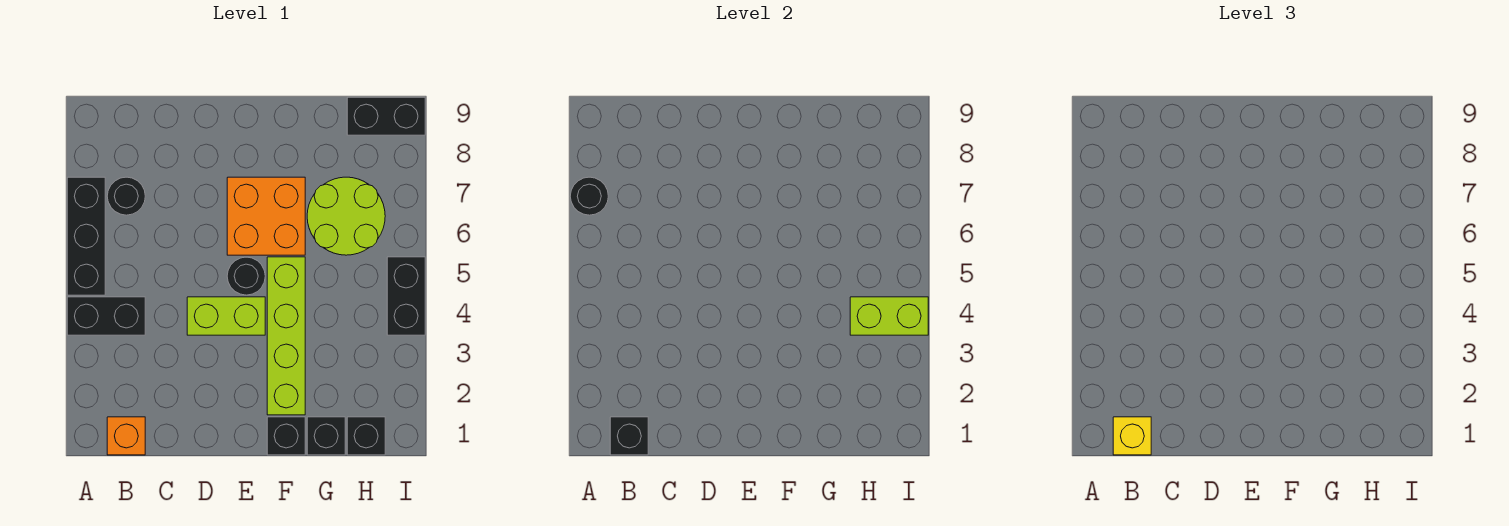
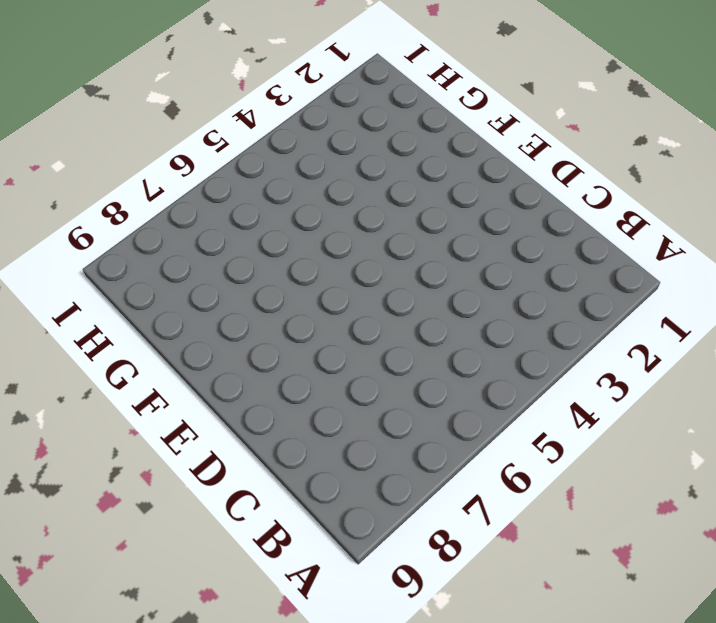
none -> black brick A4:B4 level 1
none -> black brick A5:A7 level 1
none -> orange brick B1 level 1

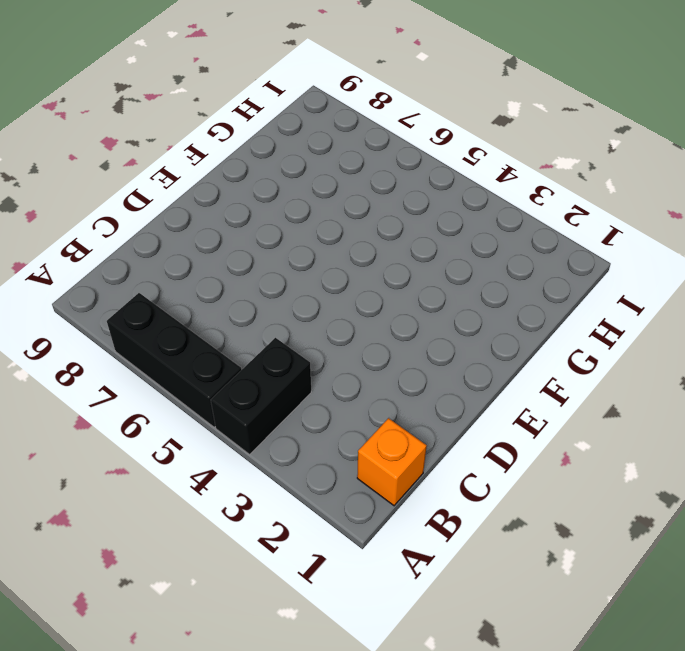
none -> black round brick B7 level 1
none -> lime brick D4:E4 level 1
none -> black round brick E5 level 1

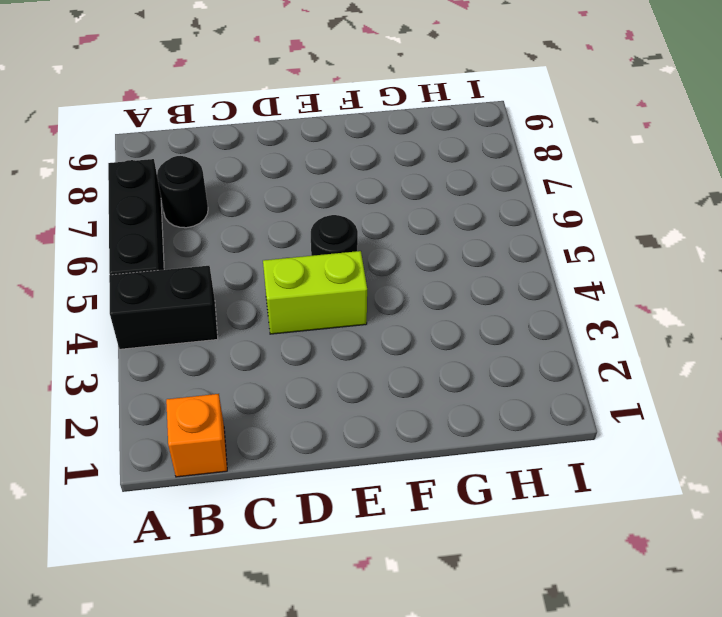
none -> orange brick E6:F7 level 1
none -> black brick F1 level 1
none -> lime brick F2:F5 level 1

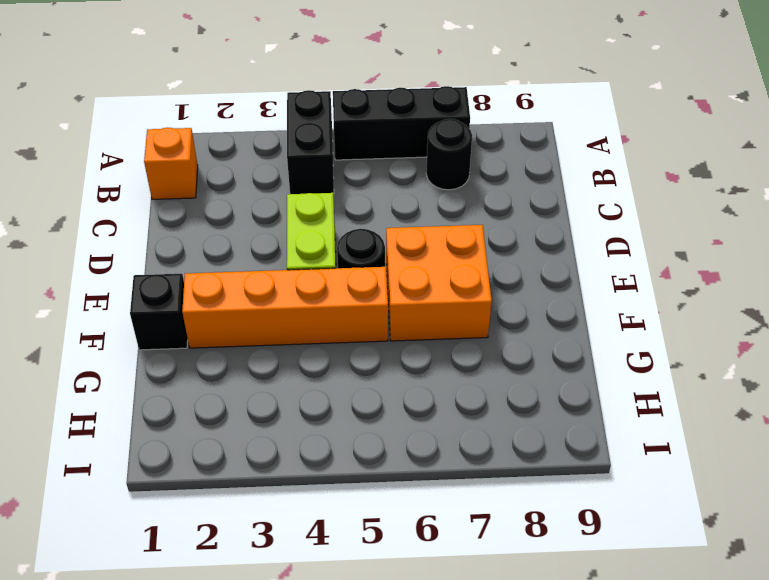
orange brick F2:F5 level 1 -> lime brick F2:F5 level 1
none -> black brick G1 level 1
none -> lime round brick G6:H7 level 1
none -> black brick H1 level 1

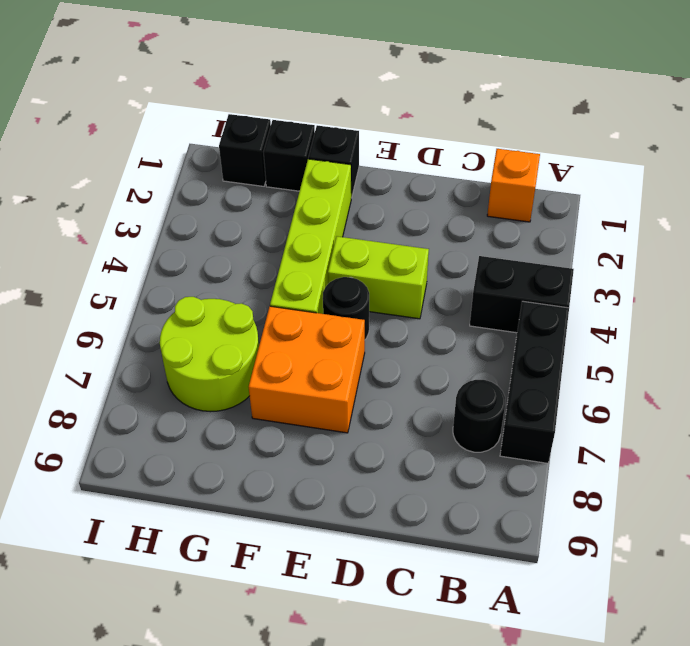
none -> black brick H9:I9 level 1
none -> black brick I4:I5 level 1
none -> black round brick A7 level 2

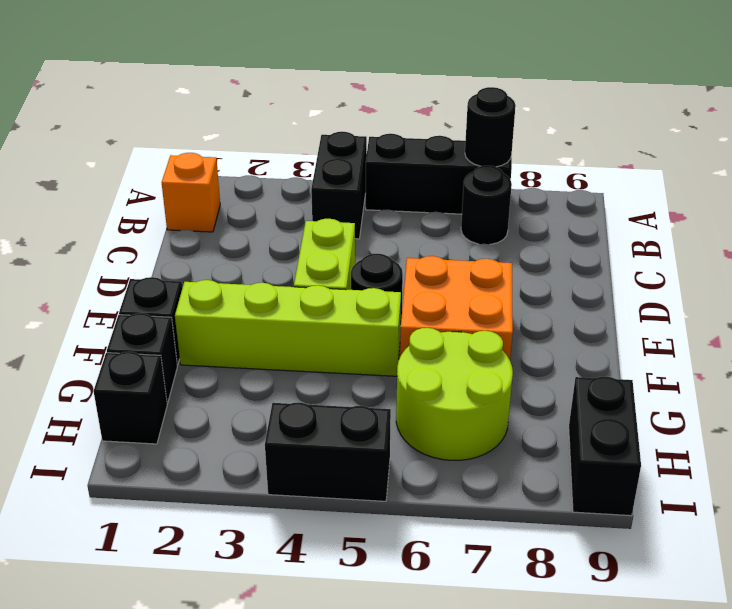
none -> black brick B1 level 2
none -> lime brick H4:I4 level 2
none -> yellow brick B1 level 3

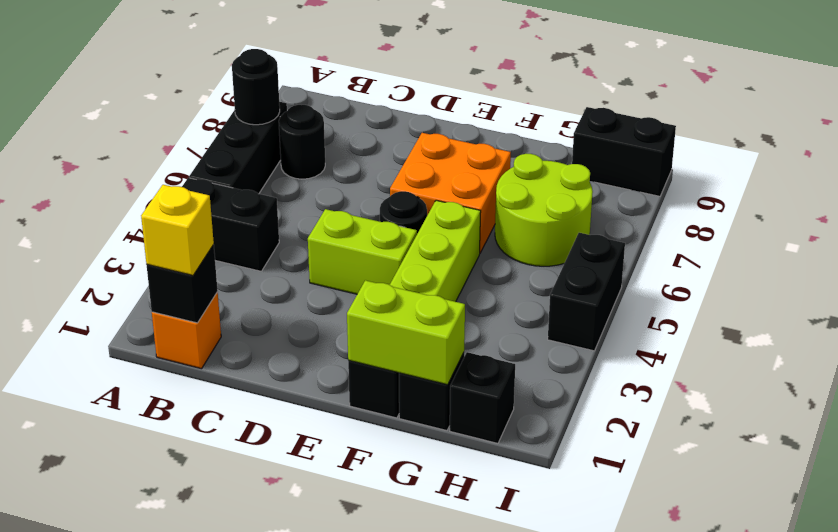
lime brick F1:G1 level 2 -> lime brick H4:I4 level 2

